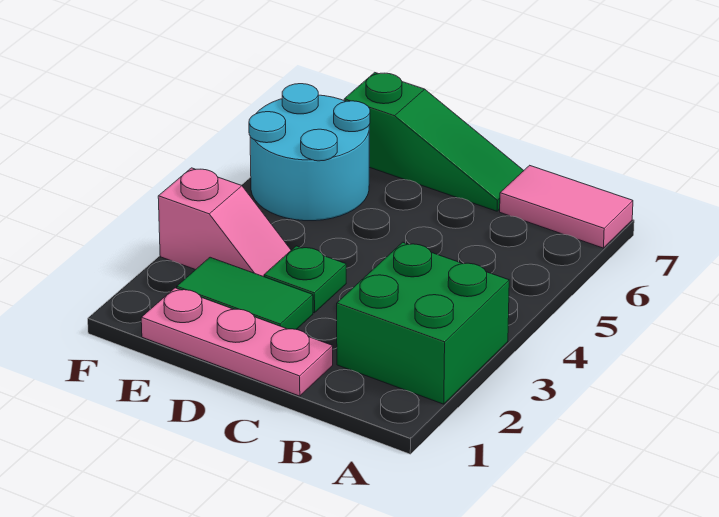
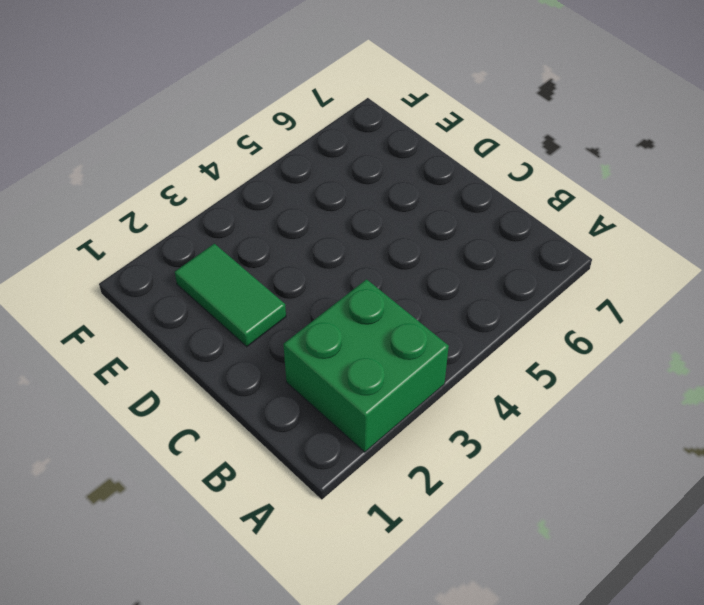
none -> pink tile A7:B7 level 1
none -> pink plate C1:E1 level 1

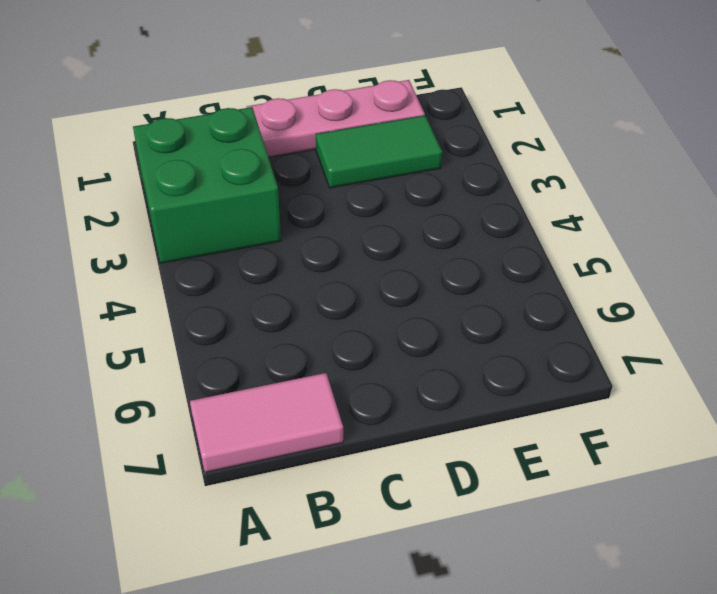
none -> green slope C7:E7 level 1 top E
none -> green plate D3 level 1

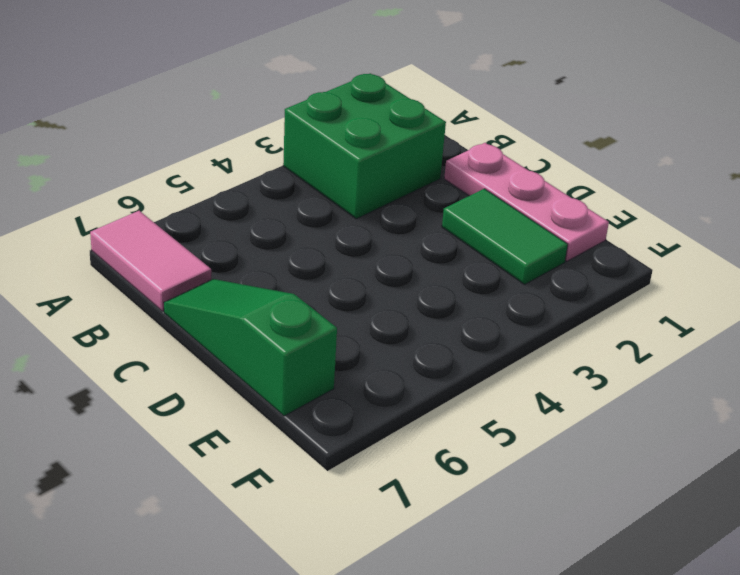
none -> green plate D3 level 1
none -> pink slope E3:F3 level 1 top F

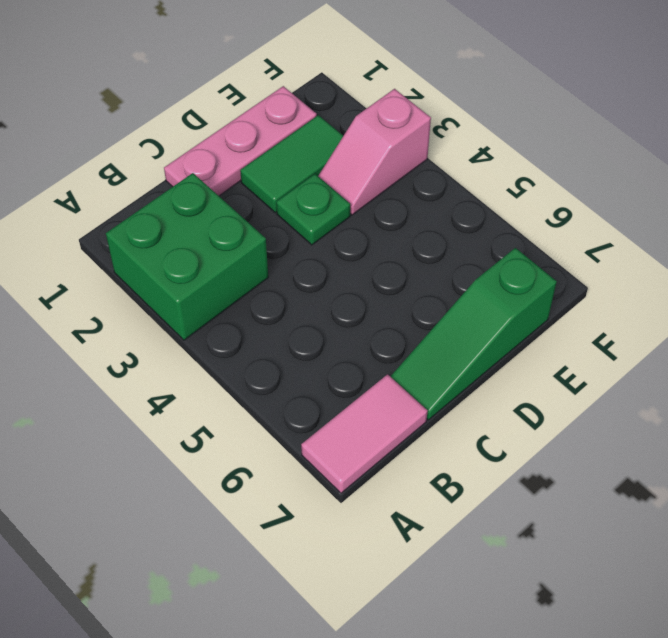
none -> cyan round brick E5:F6 level 1

